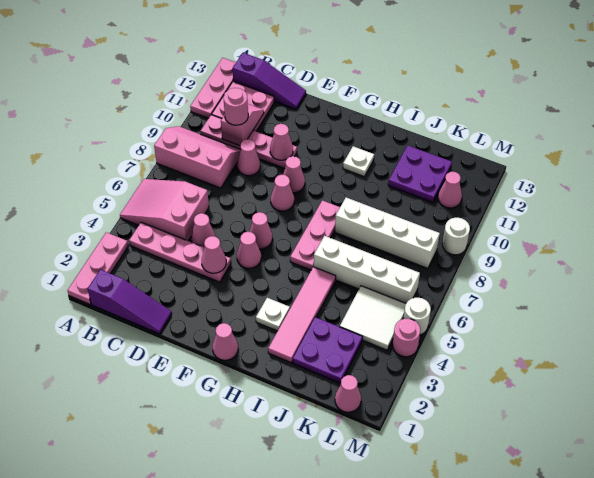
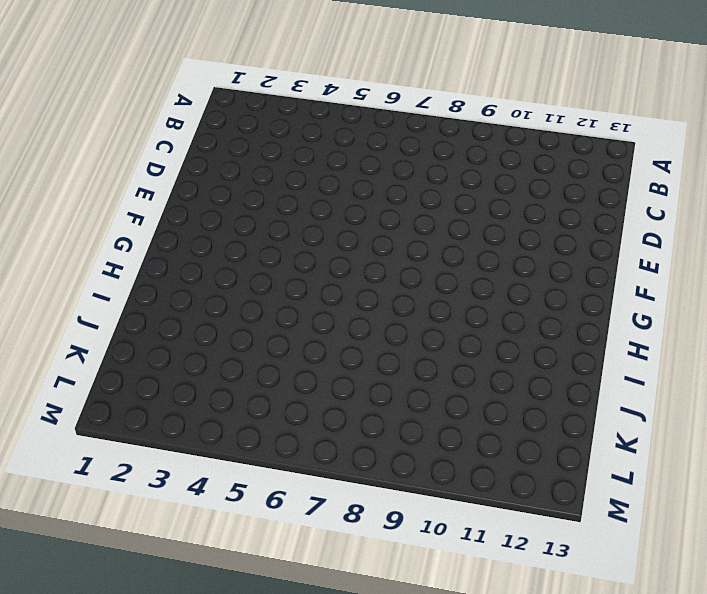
none -> pink plate A1:A3 level 1
none -> pink slope A5:C6 level 1 top C
none -> pink slope A8:C9 level 1 top 8
none -> pink plate A11:A13 level 1

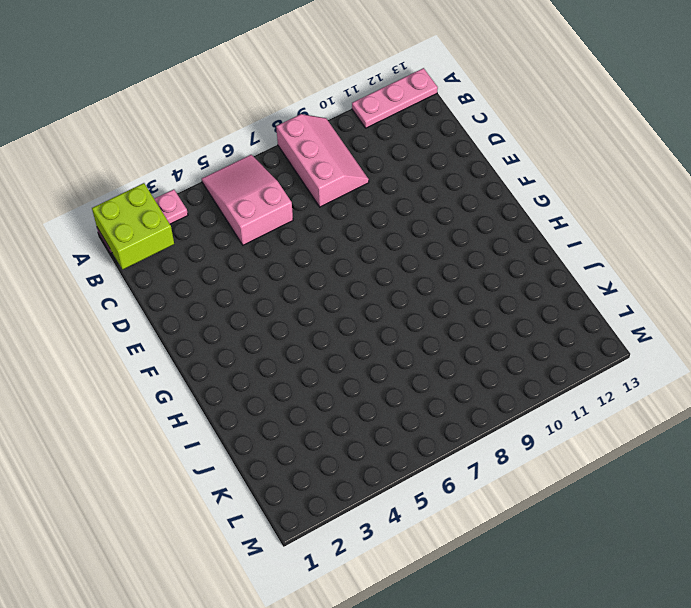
lime brick A1:B2 level 2 -> none
none -> purple slope B1:D1 level 1 top B
none -> pink plate B4:E4 level 1
none -> pink plate B10:E10 level 1
none -> pink plate B11:C12 level 1

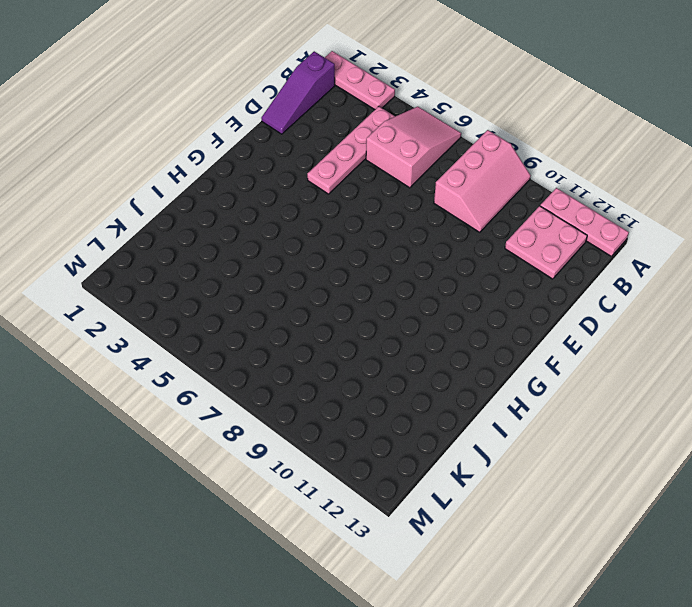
none -> pink plate B10:E10 level 1
none -> purple slope B13:D13 level 1 top B
none -> pink cone D5 level 1
none -> pink cone D9 level 1

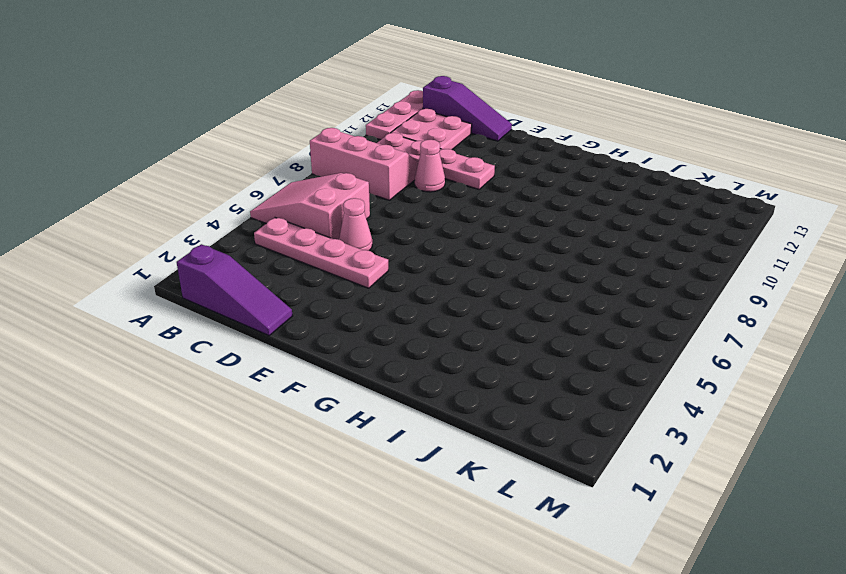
none -> pink plate A1:A3 level 1
none -> pink cone F5 level 1
none -> pink cone F6 level 1
none -> pink cone F8 level 1

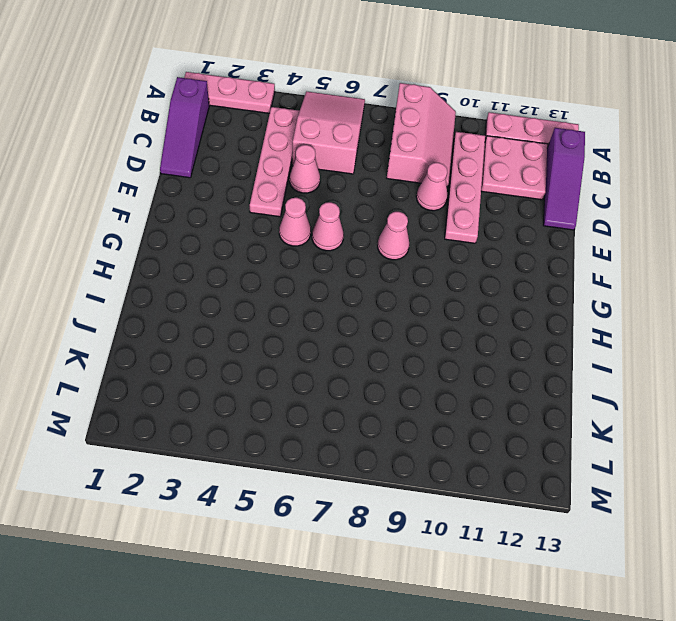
none -> pink cone F9 level 1
none -> pink cone G1 level 1
none -> white plate H3 level 1
none -> pink plate H6:H8 level 1

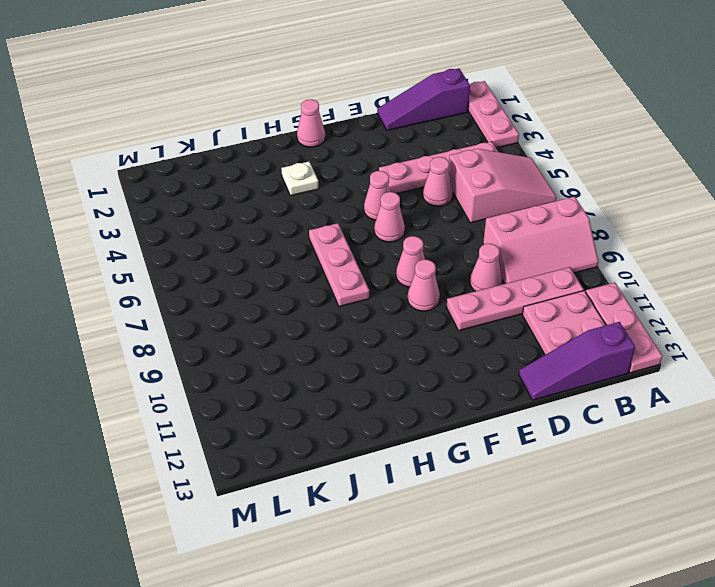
none -> white plate H11 level 1
none -> pink tile I2:I5 level 1
none -> white brick I6:L6 level 1
none -> white brick I8:L8 level 1

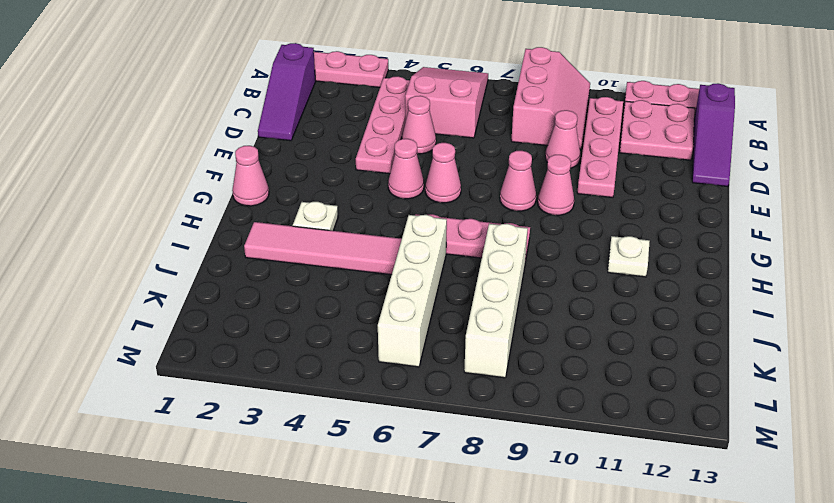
none -> purple plate J2:K3 level 1
none -> purple plate J11:K12 level 1
none -> white tile K4:L5 level 1
none -> pink cone L1 level 1

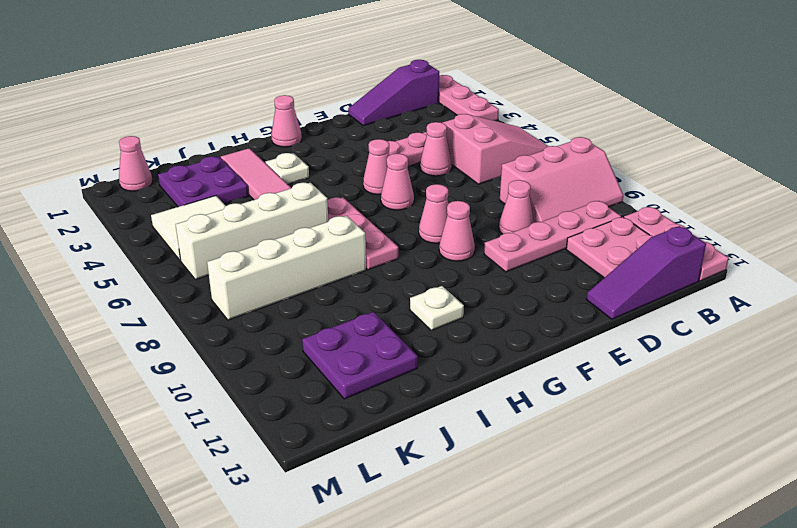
none -> pink cone L11 level 1
none -> pink round brick M4 level 1
none -> white round brick M5 level 1
none -> white round brick M9 level 1

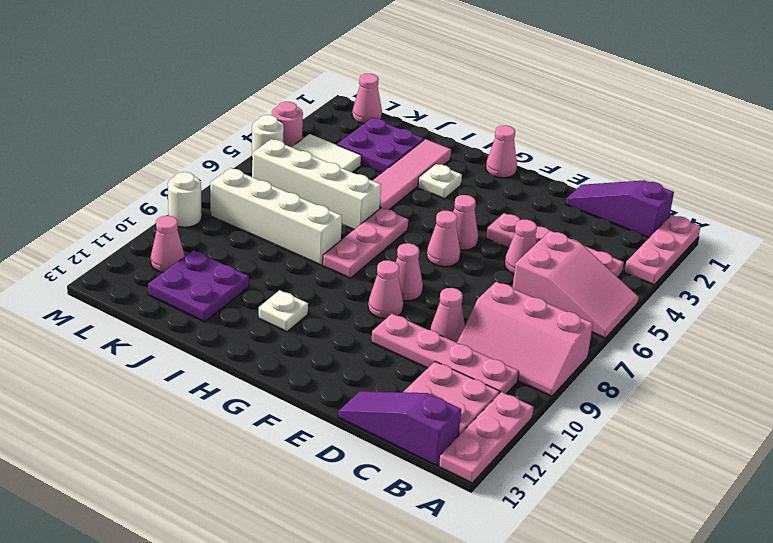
none -> pink slope C10:C11 level 2 top 10
none -> pink cone E4 level 2
none -> pink cone E10 level 2
none -> pink round brick C10 level 3

